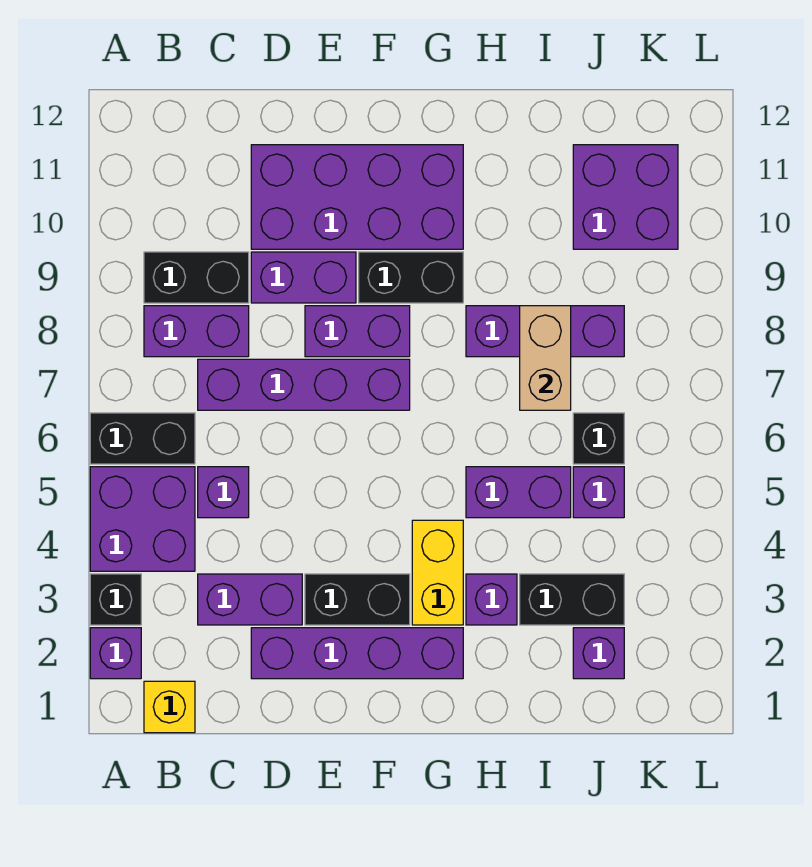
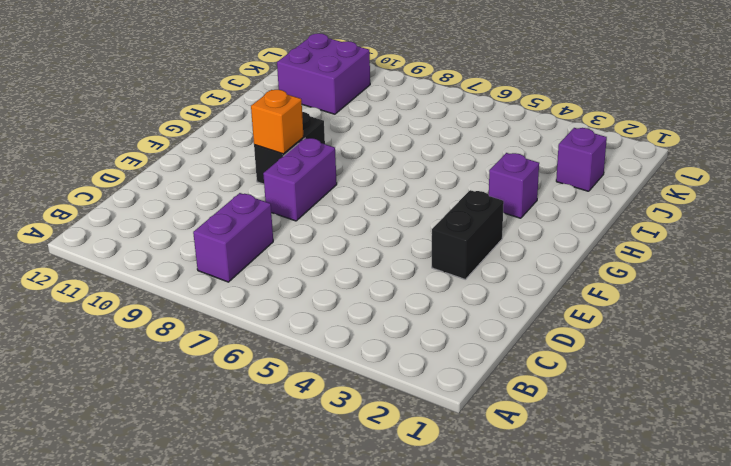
orange brick F9 level 2 -> none
none -> purple brick A2 level 1
none -> black brick A3 level 1
none -> purple brick A4:B5 level 1

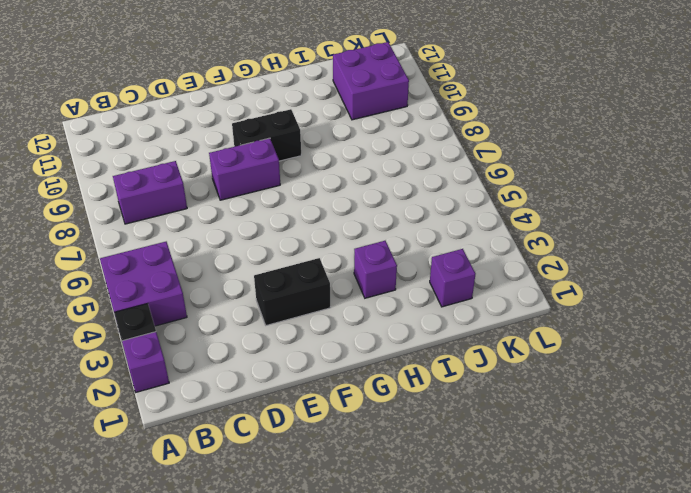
none -> black brick A6:B6 level 1
none -> yellow brick B1 level 1
none -> black brick B9:C9 level 1

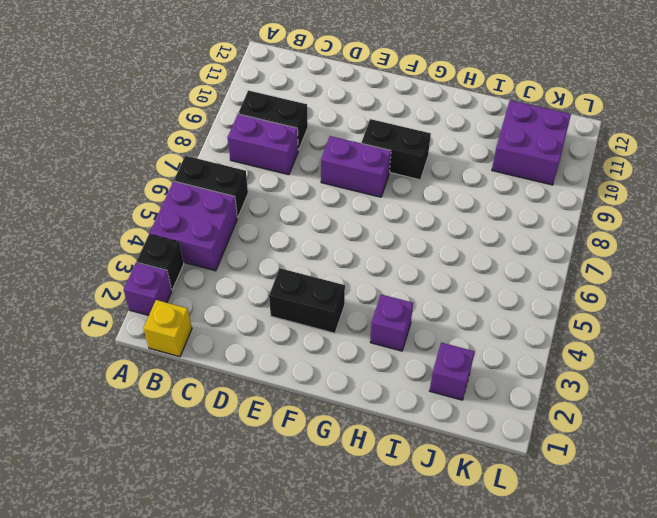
none -> purple brick C3:D3 level 1
none -> purple brick C5 level 1
none -> purple brick C7:F7 level 1

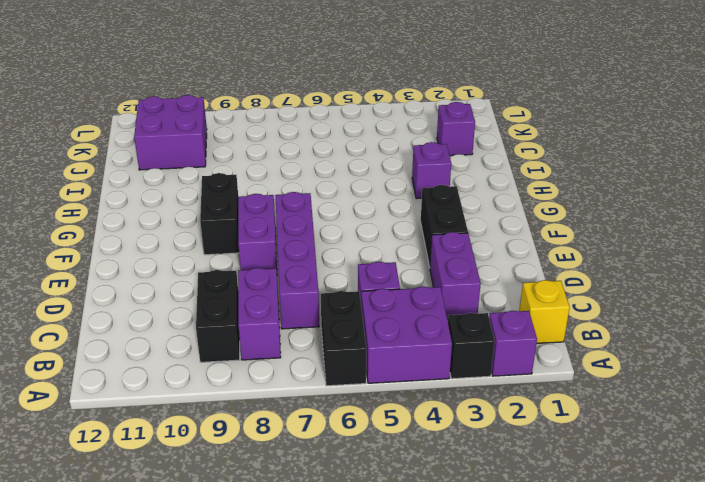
none -> purple brick D2:G2 level 1
none -> purple brick D9:E9 level 1
none -> purple brick D10:G11 level 1

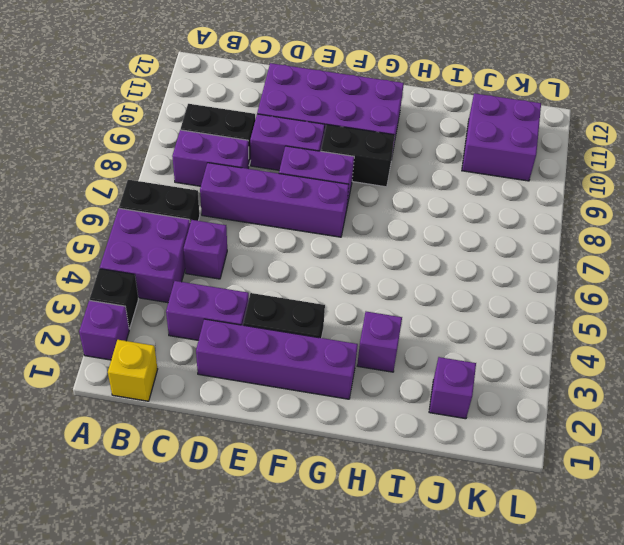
none -> yellow brick G3:G4 level 1
none -> purple brick H5:I5 level 1
none -> purple brick H8:J8 level 1

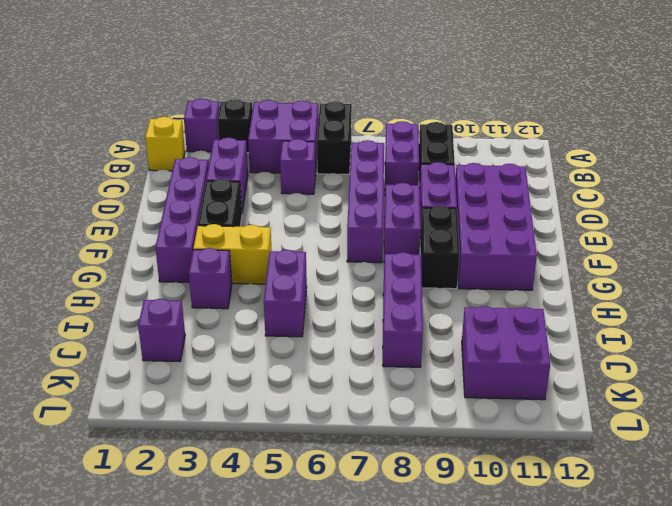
none -> black brick I3:J3 level 1
none -> purple brick J5 level 1
none -> black brick J6 level 1

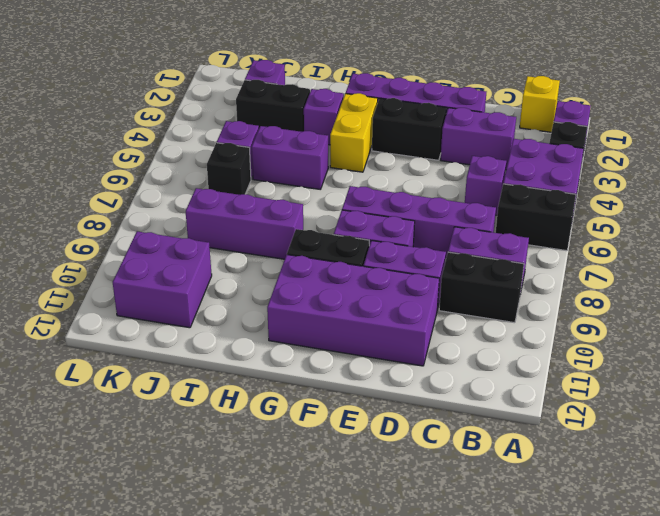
none -> tan brick I7:I8 level 2

